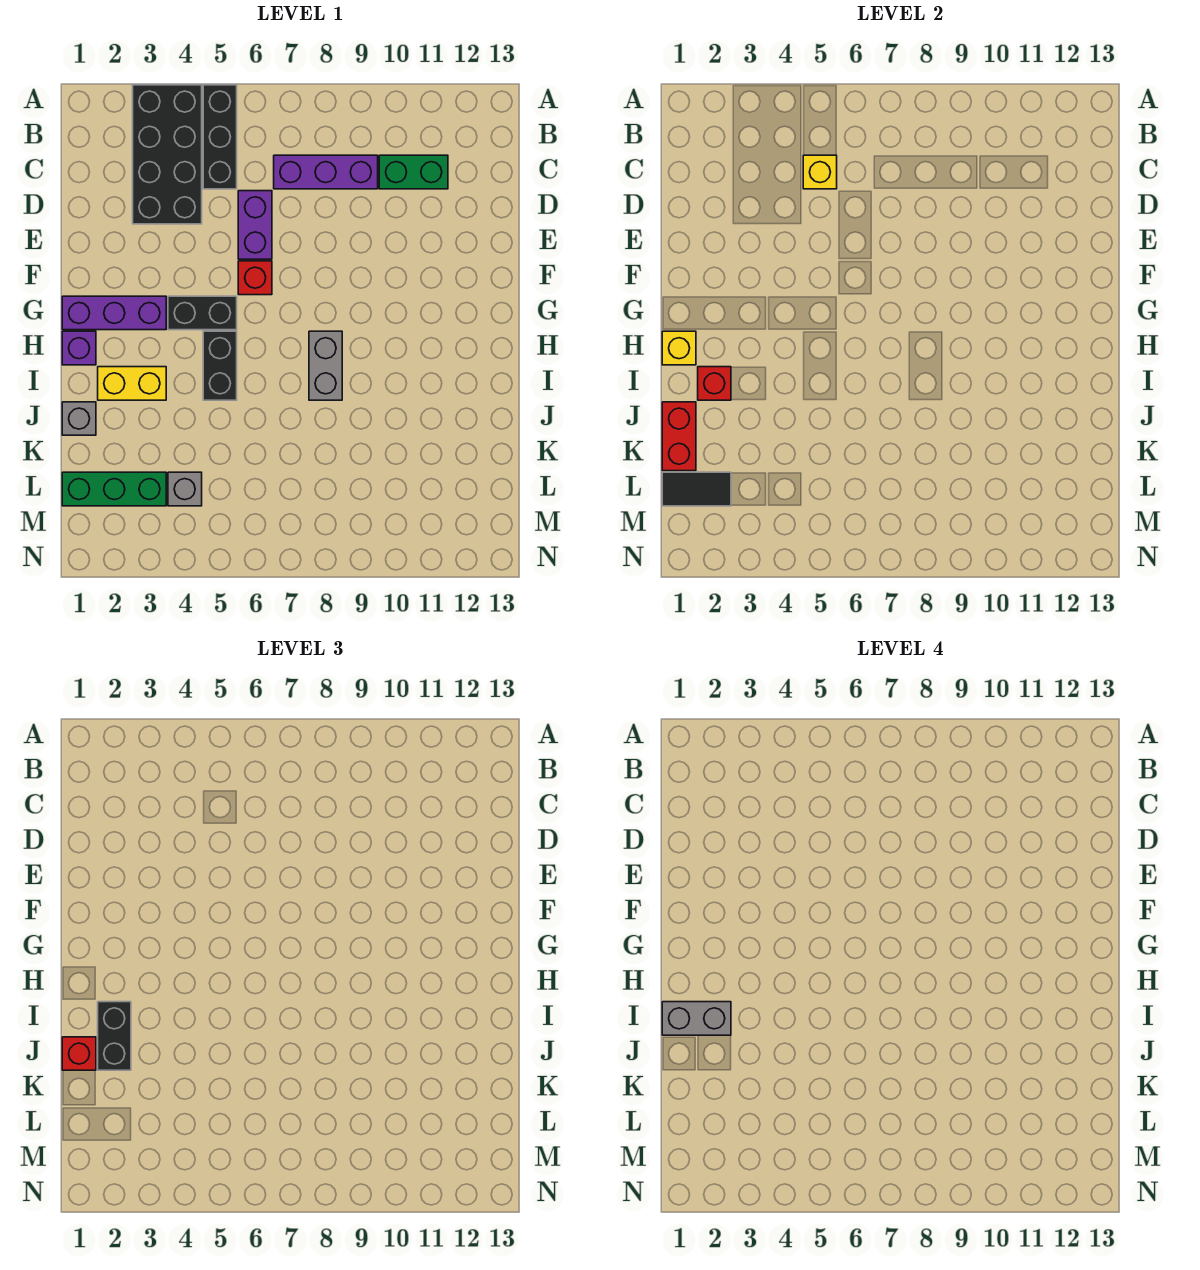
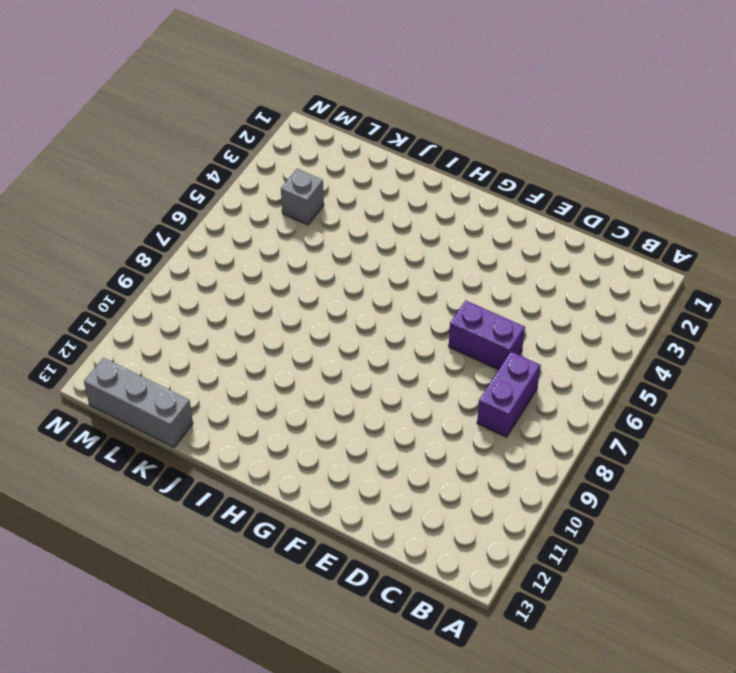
purple brick C7:C8 level 1 -> purple brick C7:C9 level 1
grey brick K13:M13 level 1 -> none
none -> black brick A3:D4 level 1
none -> black brick A5:C5 level 1
none -> green brick C10:C11 level 1

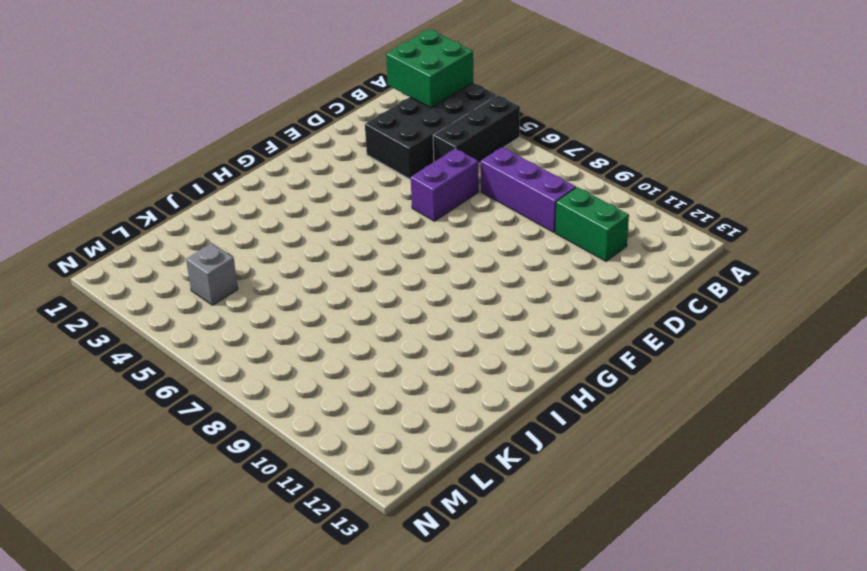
green brick A2:B3 level 2 -> none
none -> red brick F6 level 1
none -> purple brick G1:G3 level 1
none -> black brick G4:G5 level 1

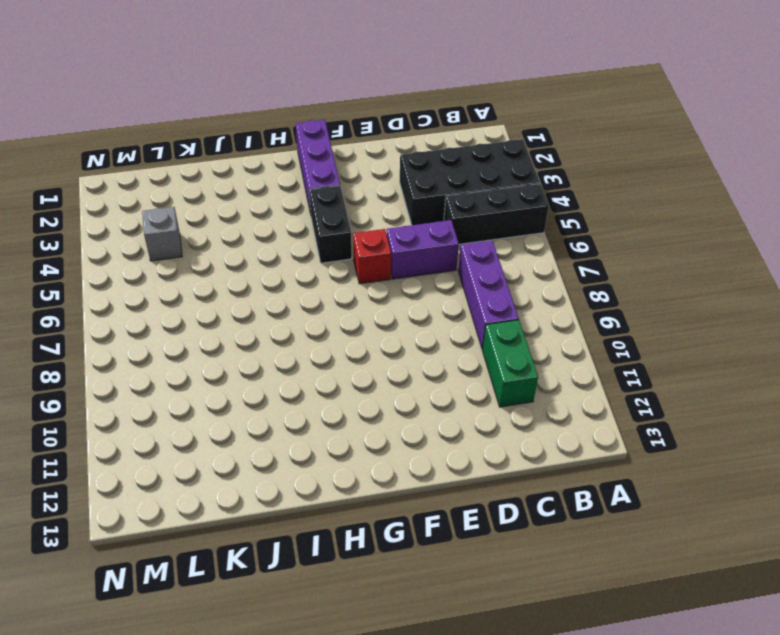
none -> purple brick H1 level 1
none -> black brick H5:I5 level 1
none -> grey brick H8:I8 level 1

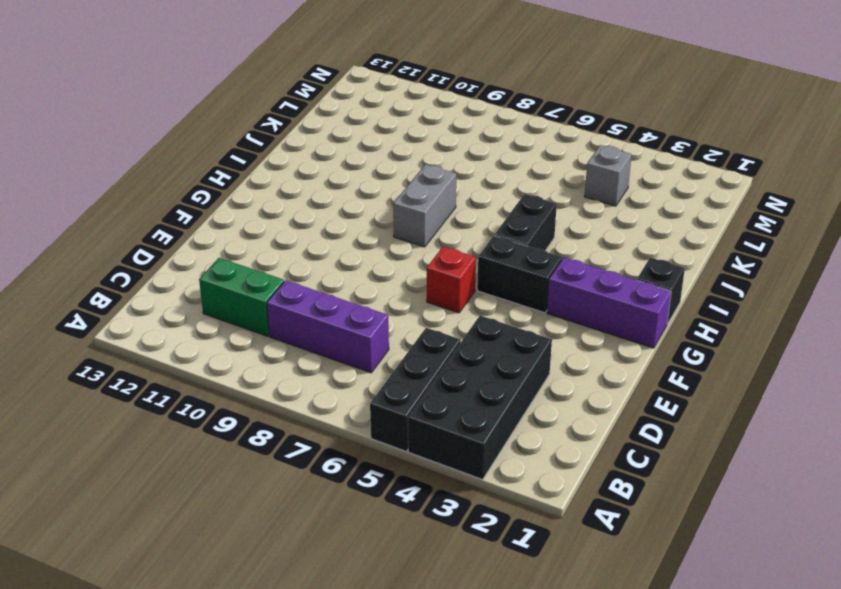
black brick H1 level 1 -> purple brick H1 level 1
none -> purple brick D6:E6 level 1
none -> yellow brick I2:I3 level 1
none -> grey brick J1 level 1

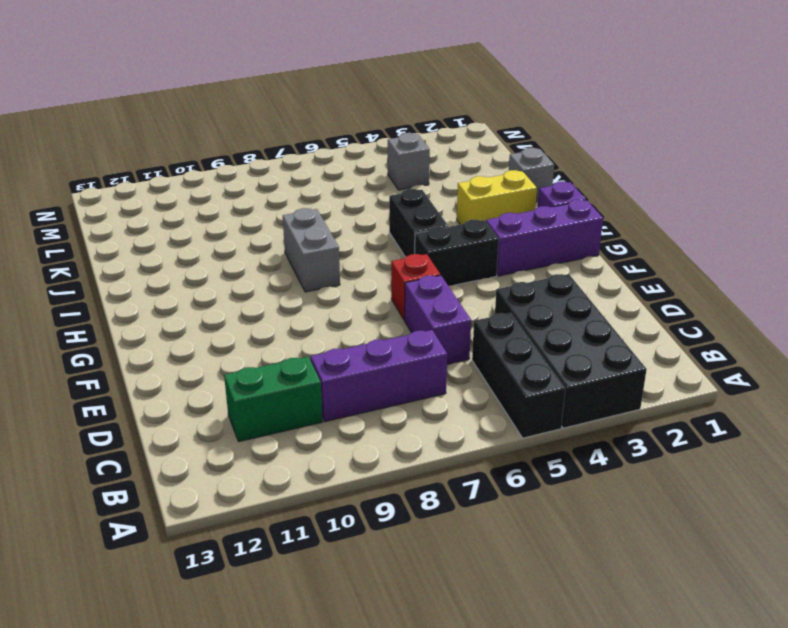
none -> green brick L1:L3 level 1
none -> yellow brick C5 level 2
none -> yellow brick H1 level 2

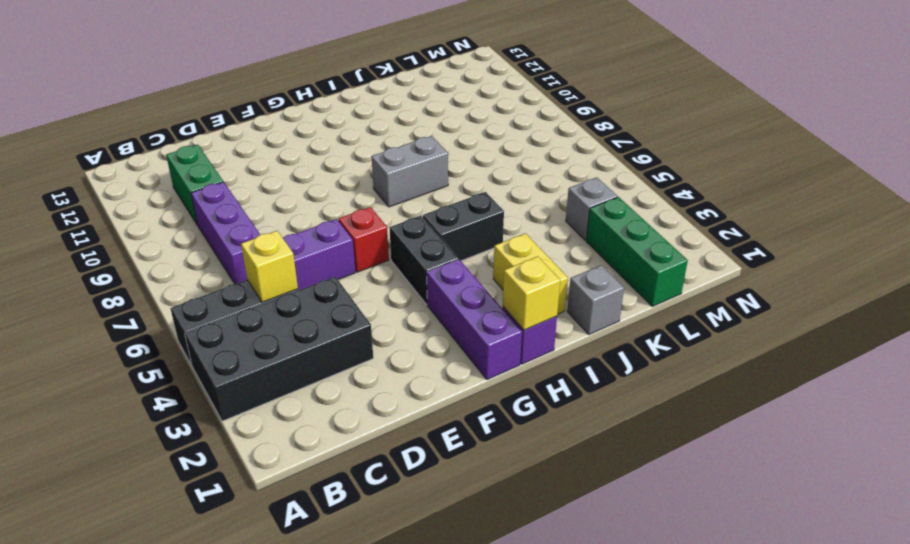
none -> red brick I2 level 2
none -> red brick J1:K1 level 2
none -> black tile L1:L2 level 2

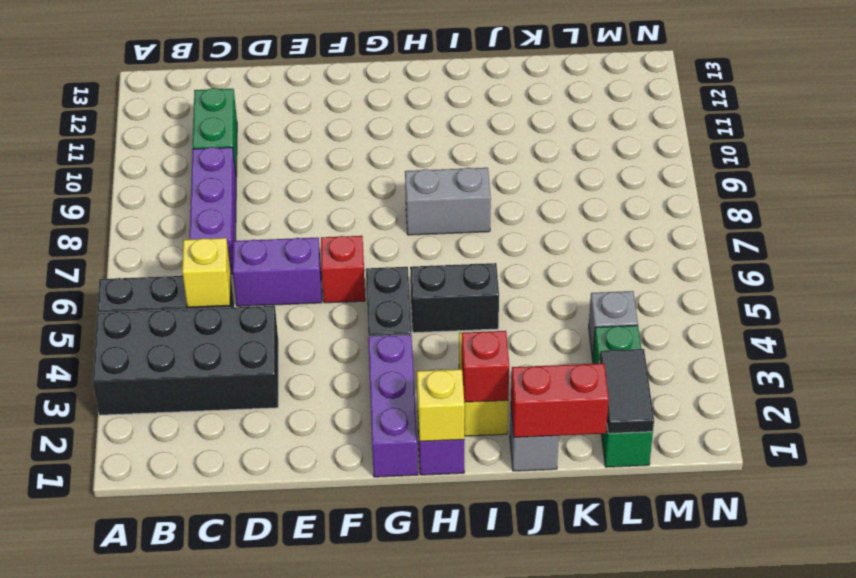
none -> black brick I2:J2 level 3
none -> red brick J1 level 3
none -> grey brick I1:I2 level 4

